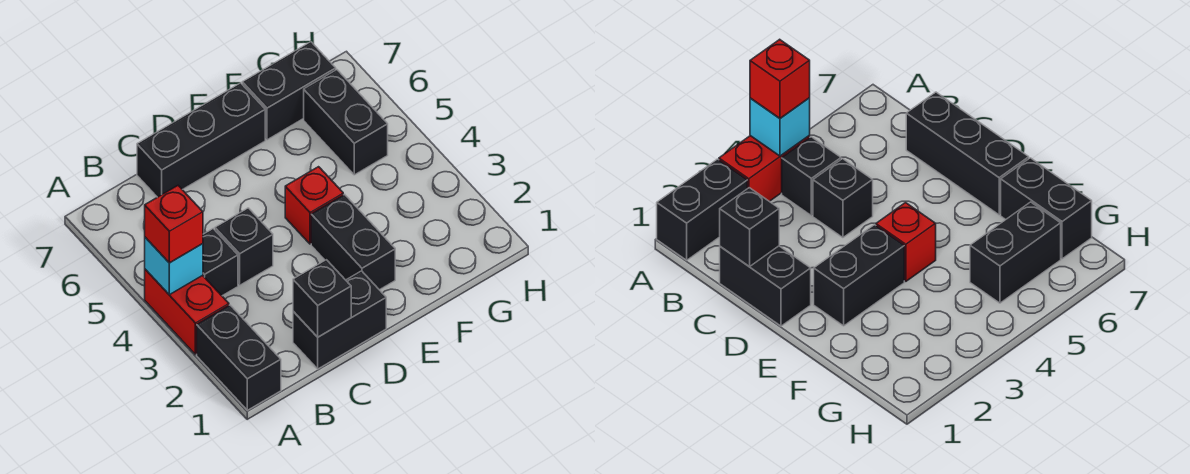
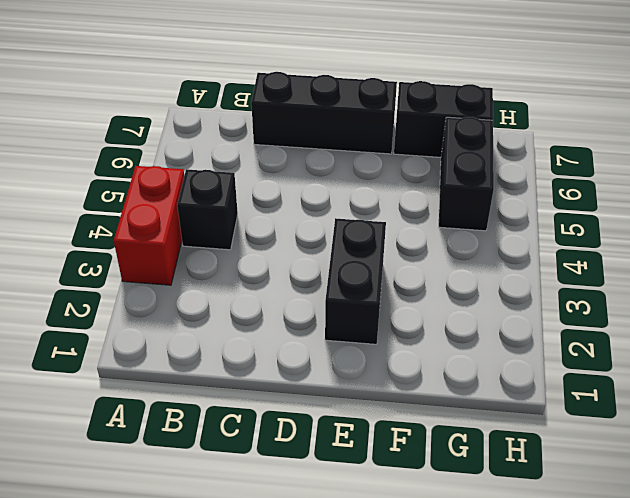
none -> black brick A1:A2 level 1
none -> black brick C1:D1 level 1
none -> black brick C4 level 1

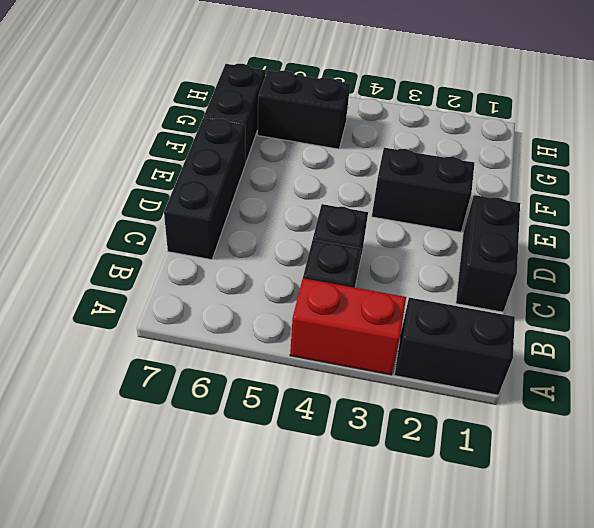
none -> red brick E4 level 1
none -> cyan brick A4 level 2
none -> black brick C1 level 2

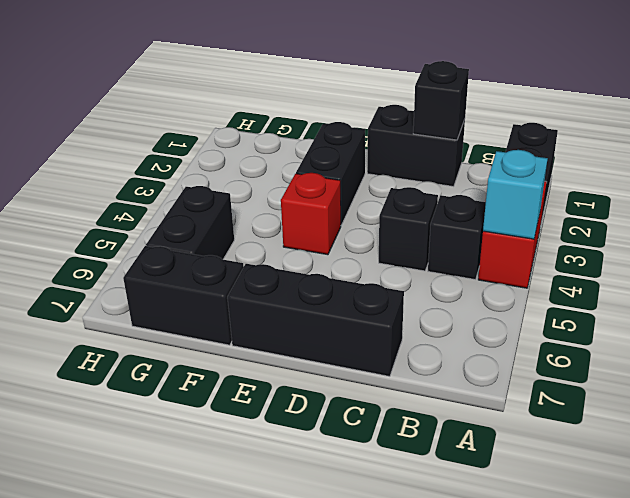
none -> red brick A4 level 3

